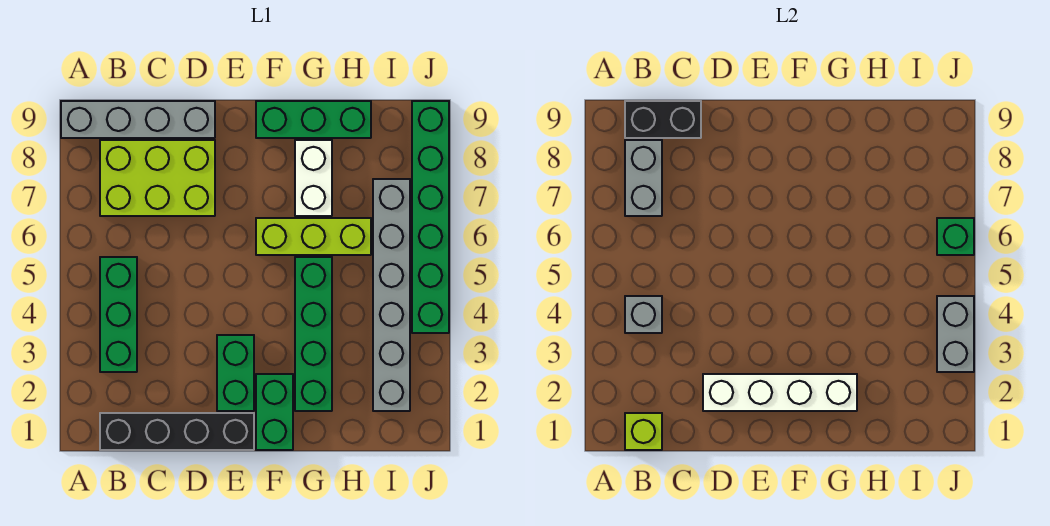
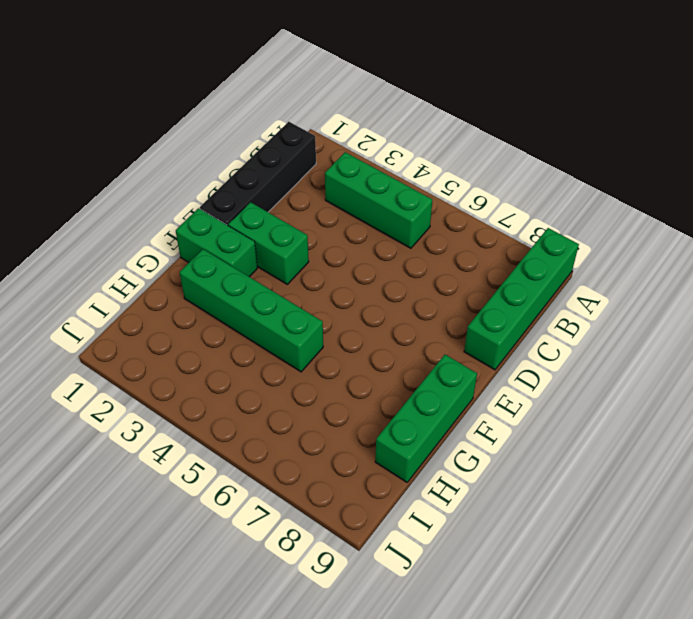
green brick A9:D9 level 1 -> grey brick A9:D9 level 1
none -> lime brick B7:D8 level 1
none -> lime brick F6:H6 level 1
none -> white brick G7:G8 level 1

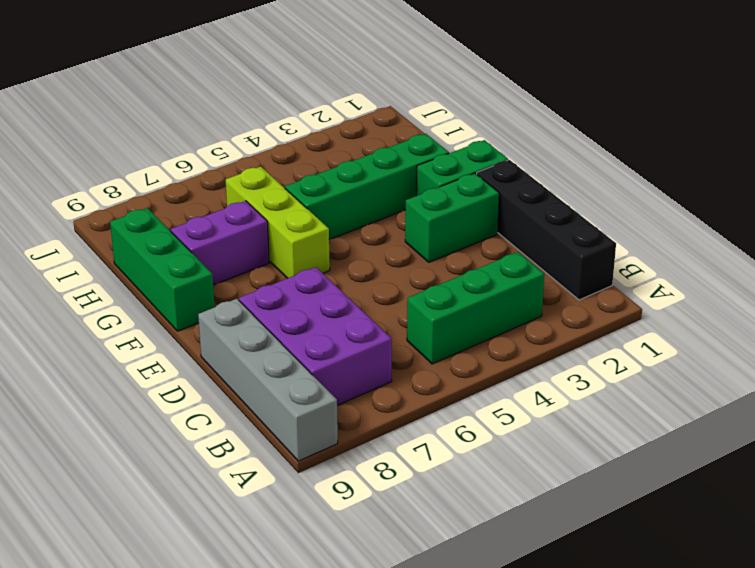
purple brick B7:D8 level 1 -> lime brick B7:D8 level 1
purple brick G7:G8 level 1 -> white brick G7:G8 level 1
none -> grey brick I2:I7 level 1
none -> green brick J4:J9 level 1
none -> lime brick B1 level 2

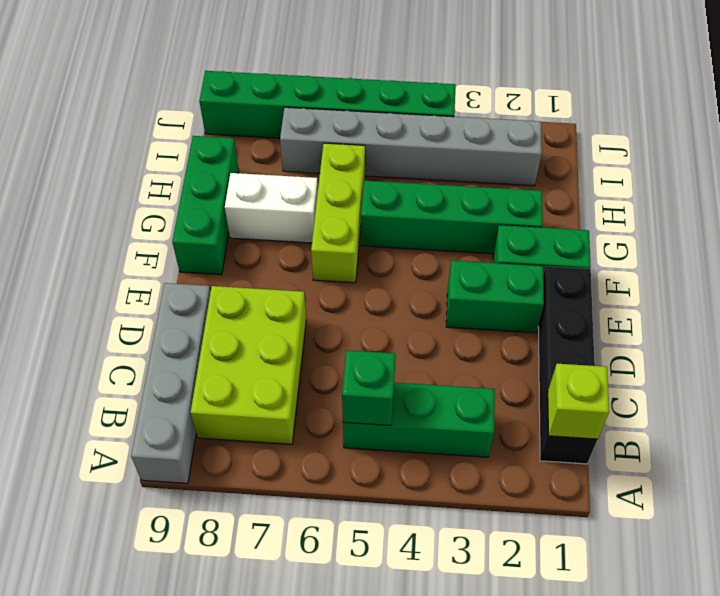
green brick B5 level 2 -> green brick J6 level 2
none -> grey brick B4 level 2
none -> grey brick B7:B8 level 2
none -> black brick B9:C9 level 2

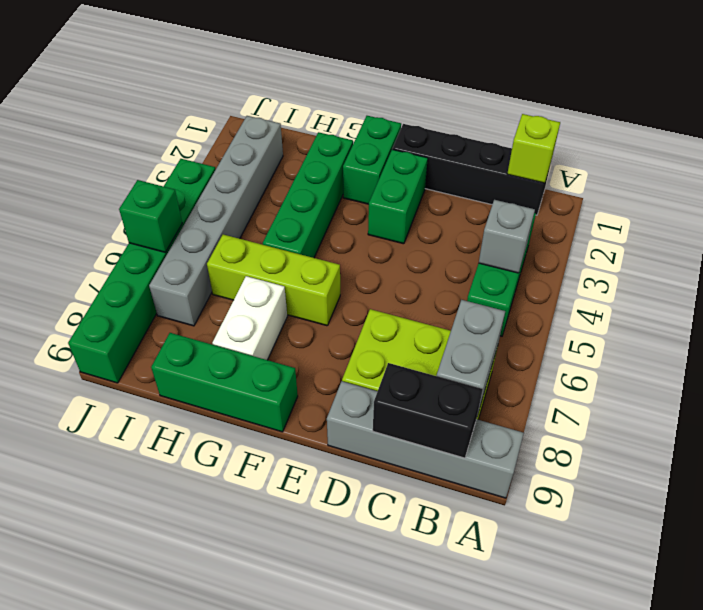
none -> white brick D2:G2 level 2
none -> grey brick J3:J4 level 2

